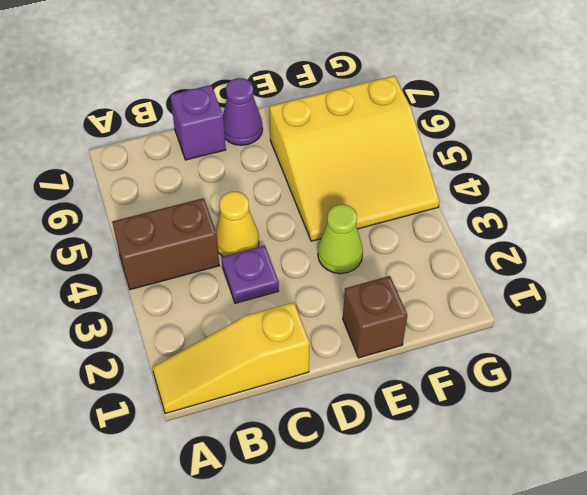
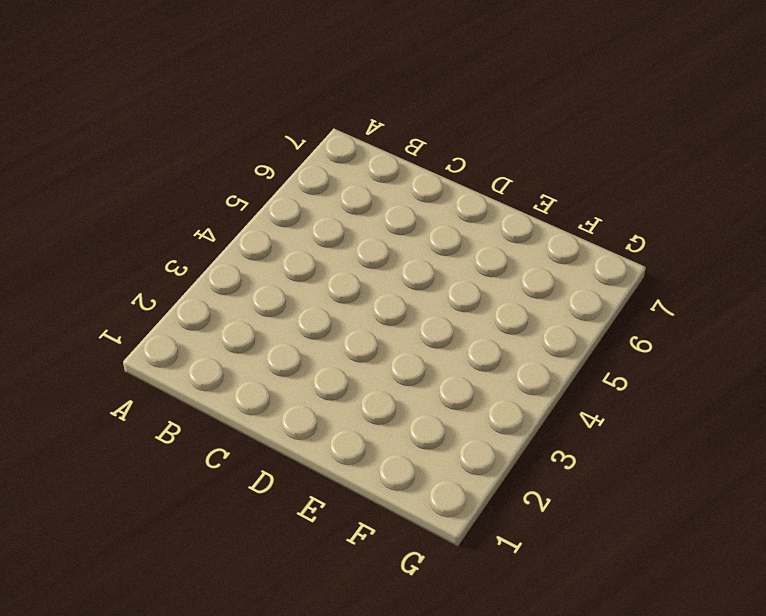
none -> yellow slope A1:C1 level 1 top C
none -> brown brick A4:B4 level 1

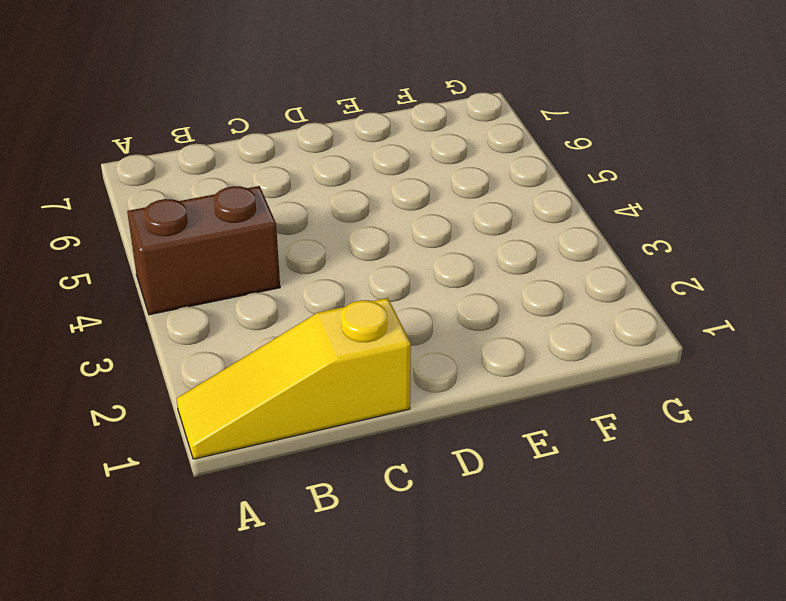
none -> purple plate C3 level 1
none -> yellow cone C4 level 1

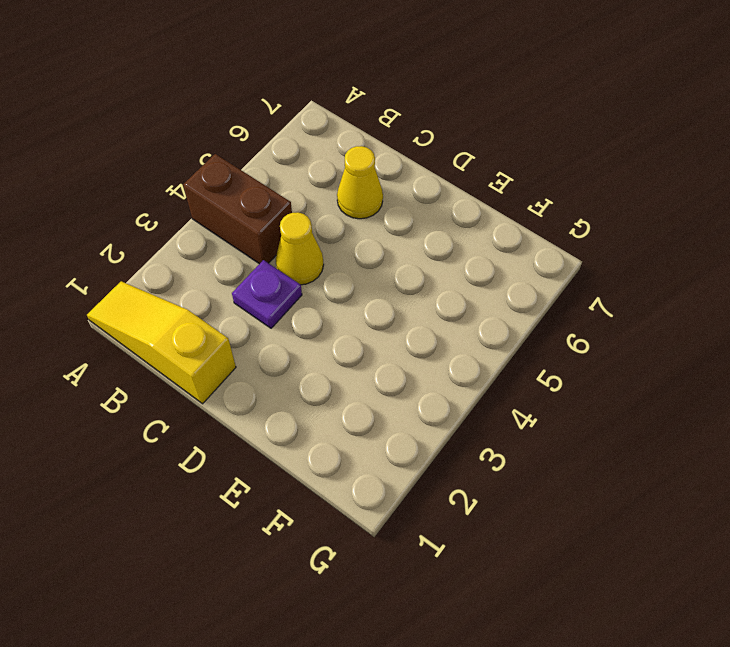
yellow cone C6 level 1 -> none
none -> purple brick C7 level 1
none -> purple cone D7 level 1

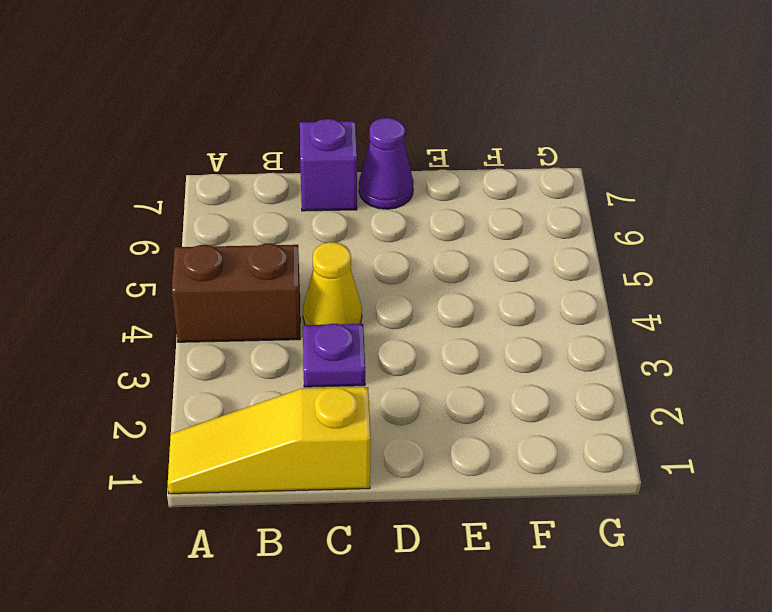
none -> brown brick E1 level 1
none -> lime cone E3 level 1

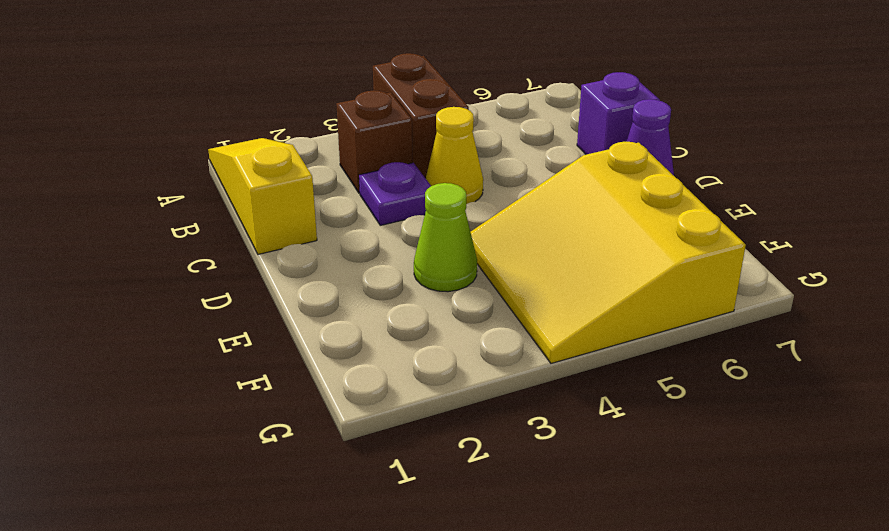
brown brick B3 level 1 -> brown brick E1 level 1

